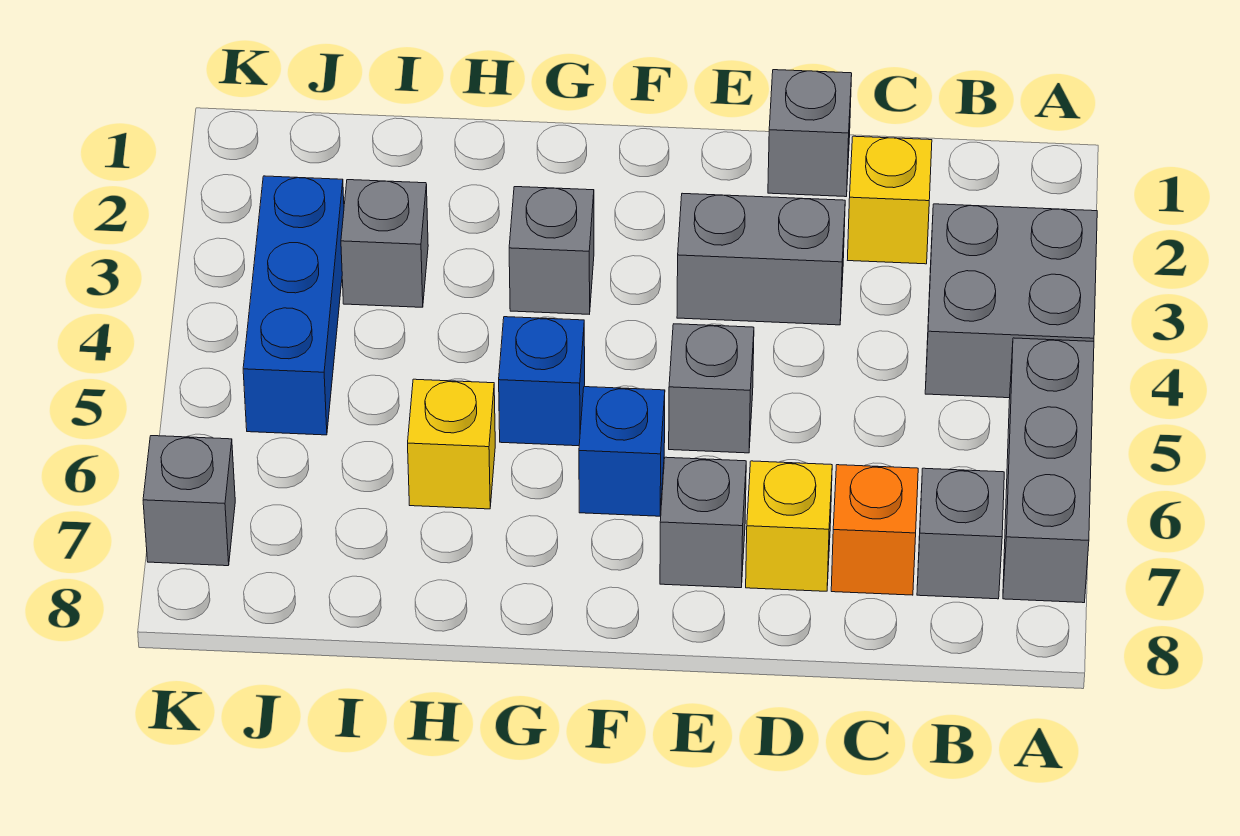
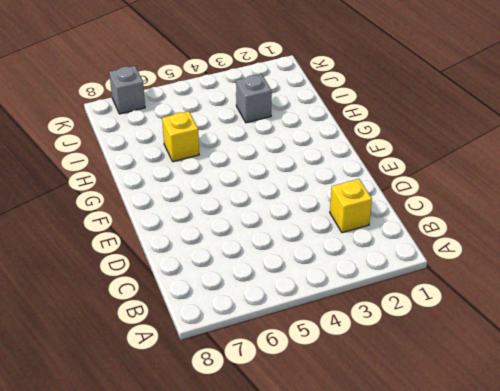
none -> grey brick A3:B4 level 1
none -> grey brick A5:A7 level 1
none -> grey brick B7 level 1

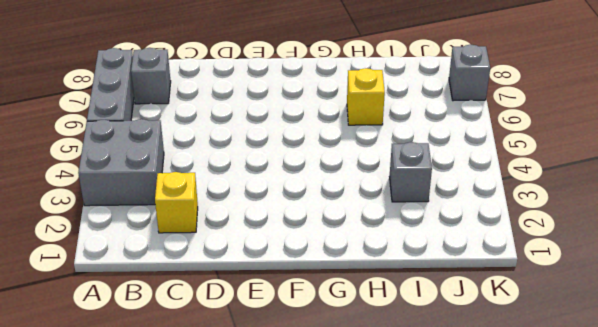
none -> orange brick C7 level 1
none -> grey brick D1 level 1
none -> grey brick D3:E3 level 1

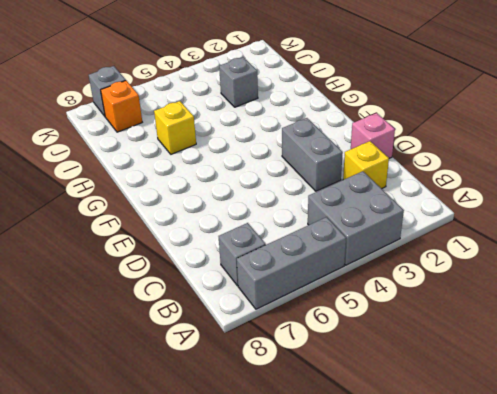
pink brick D1 level 1 -> grey brick D1 level 1
orange brick J7 level 1 -> orange brick C7 level 1
none -> yellow brick D7 level 1
none -> grey brick E5 level 1
none -> grey brick E7 level 1

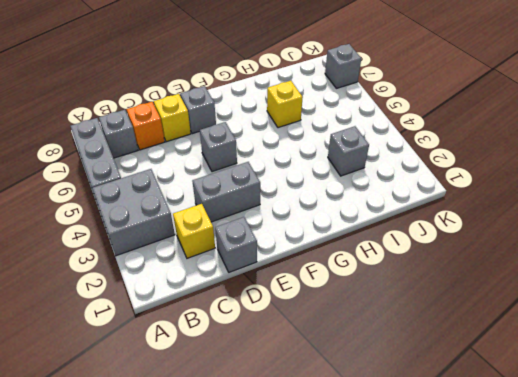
none -> blue brick F6 level 1
none -> grey brick G3 level 1
none -> blue brick G5 level 1

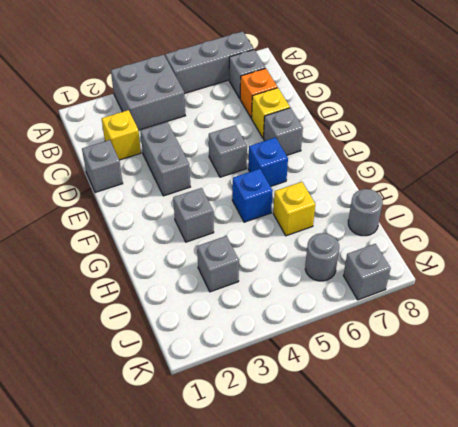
grey round brick I8 level 1 -> none
grey round brick J6 level 1 -> none
none -> blue brick J3:J5 level 1

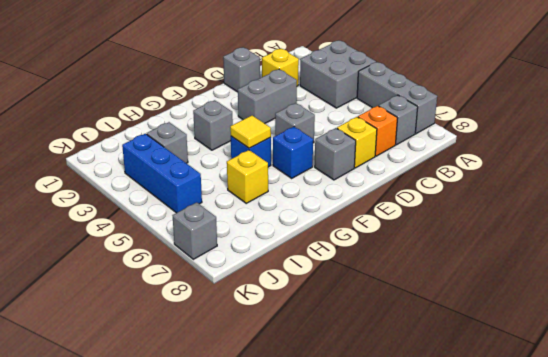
yellow tile G5 level 2 -> none

